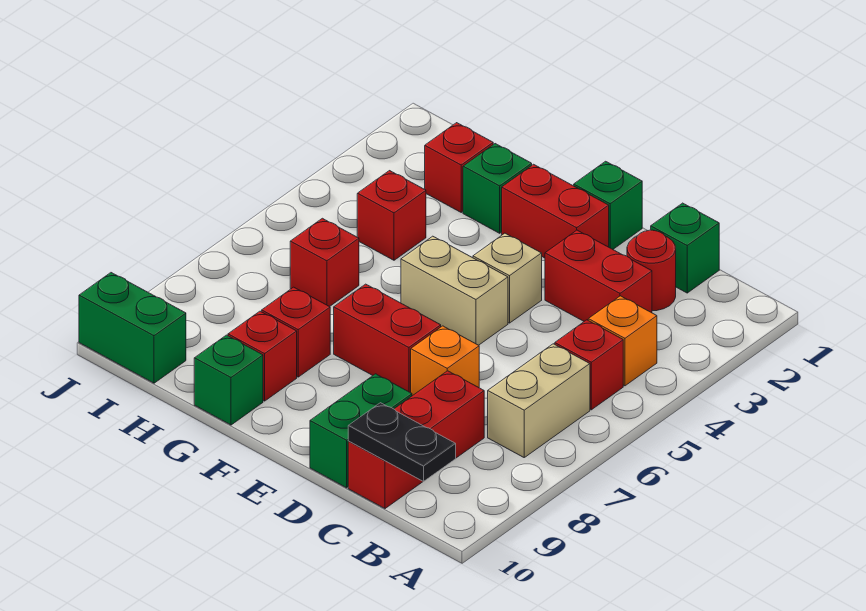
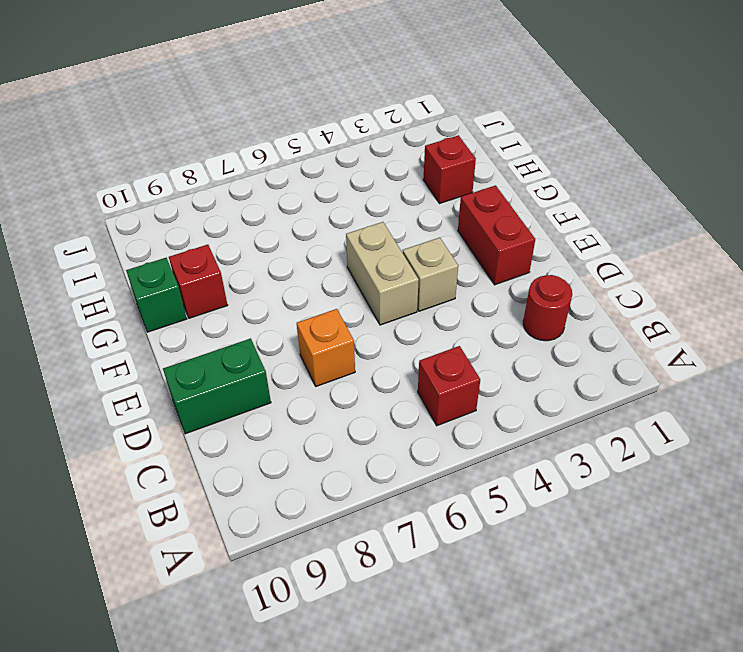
none -> orange brick B4 level 1
none -> tan brick B6:B7 level 1
none -> green brick C1 level 1

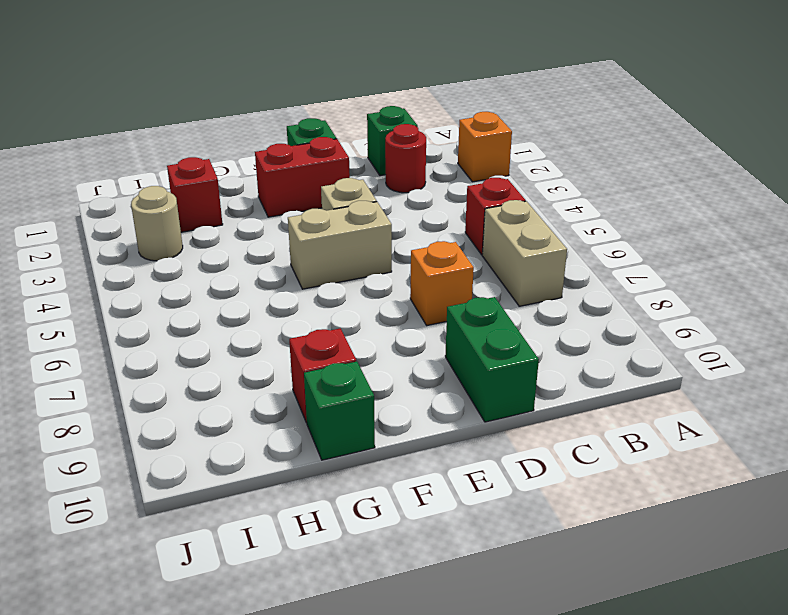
orange brick A2 level 1 -> orange brick B4 level 1
tan round brick I3 level 1 -> none
none -> red brick C3:D3 level 1
none -> red brick C8:C10 level 1
none -> red brick E7:F7 level 1

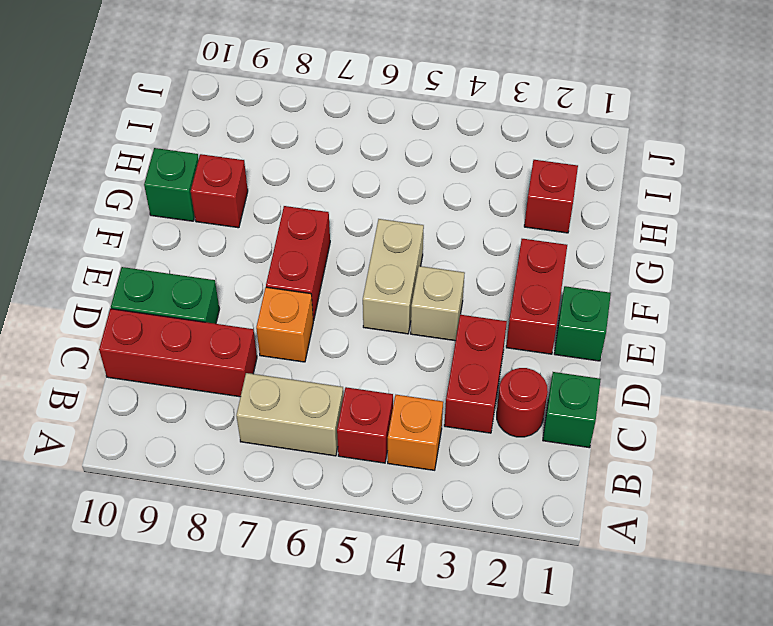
none -> green brick G2 level 1
none -> red brick G8 level 1
none -> red brick H4 level 1

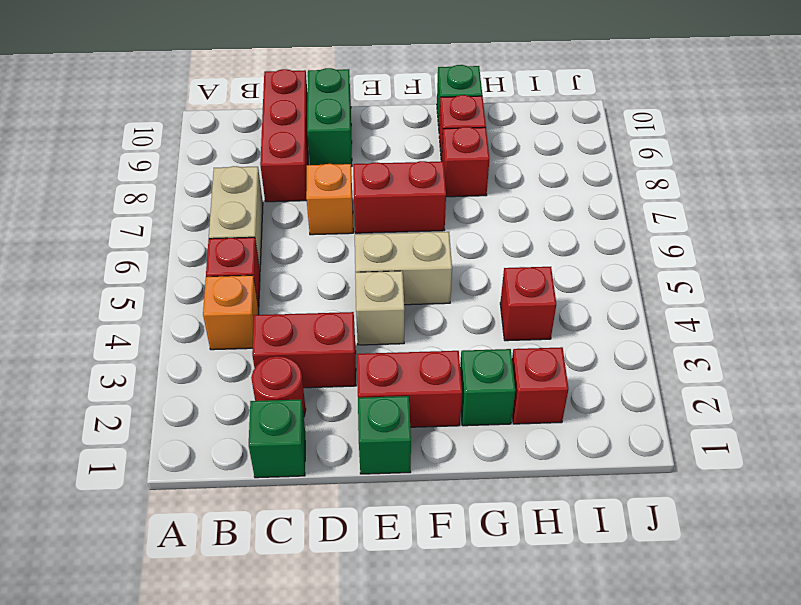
none -> red brick H6 level 1
none -> green brick I10:J10 level 1
none -> black plate B10:C10 level 2

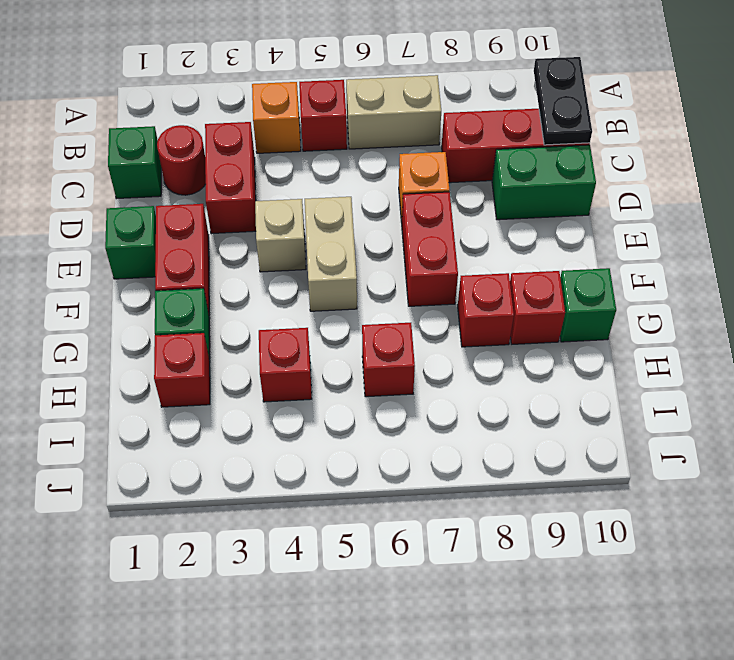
none -> green brick I10:J10 level 1

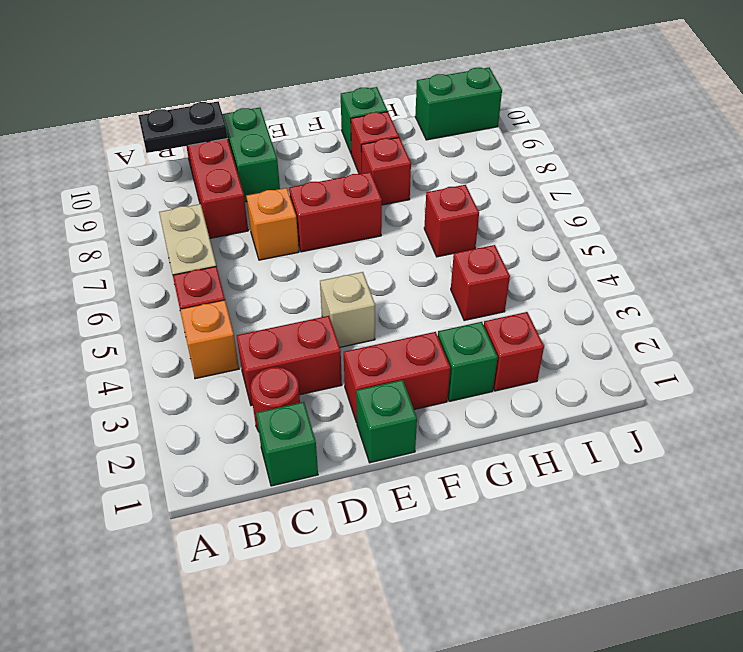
none -> tan brick E5:F5 level 1

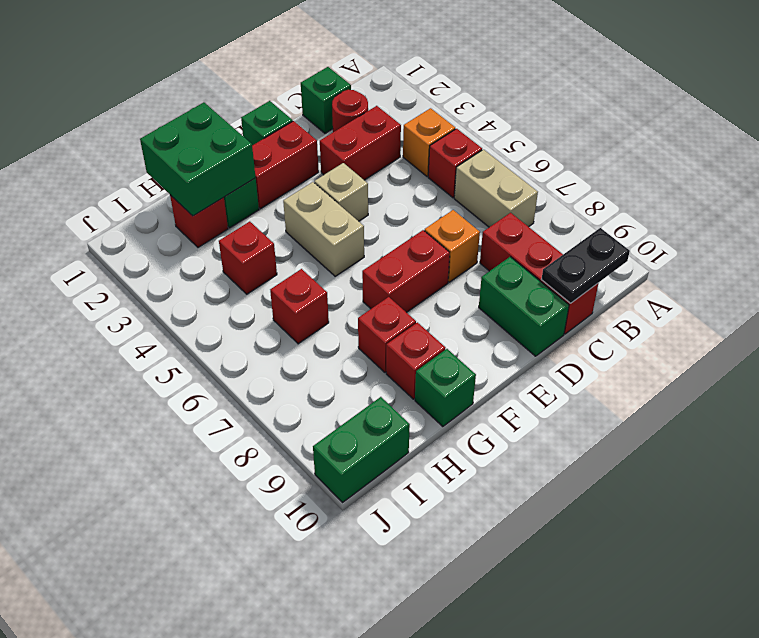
tan brick F4:F5 level 1 -> tan brick E5:F5 level 1
green brick G1:H2 level 2 -> none

